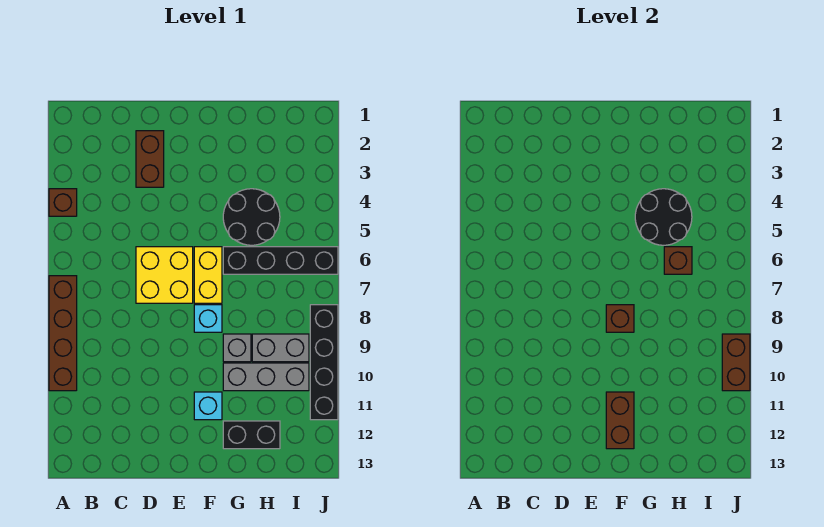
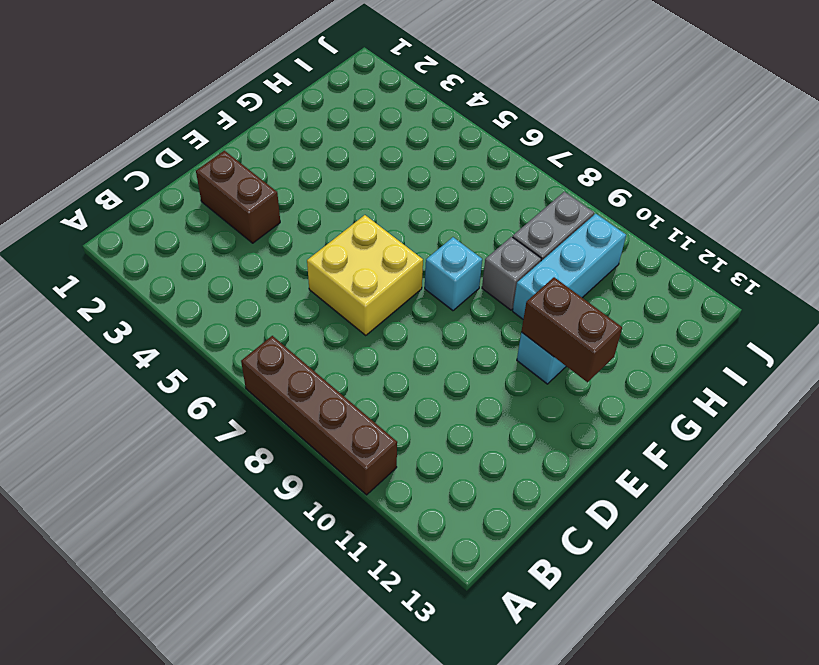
cyan brick G10:I10 level 1 -> grey brick G10:I10 level 1
none -> brown brick A4 level 1
none -> yellow brick F6:F7 level 1
none -> black round brick G4:H5 level 1

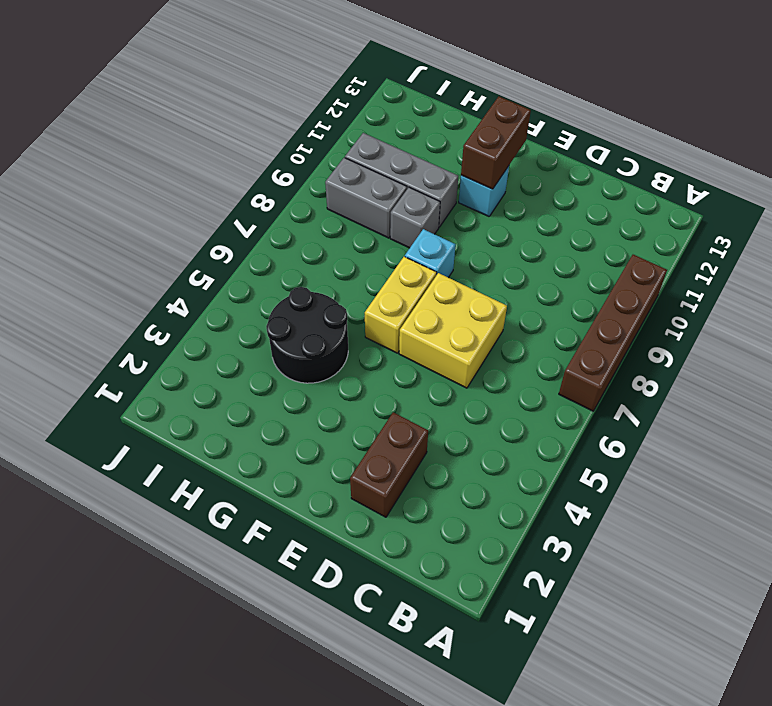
none -> brown brick A4 level 1
none -> black brick G6:J6 level 1
none -> black brick G12:H12 level 1

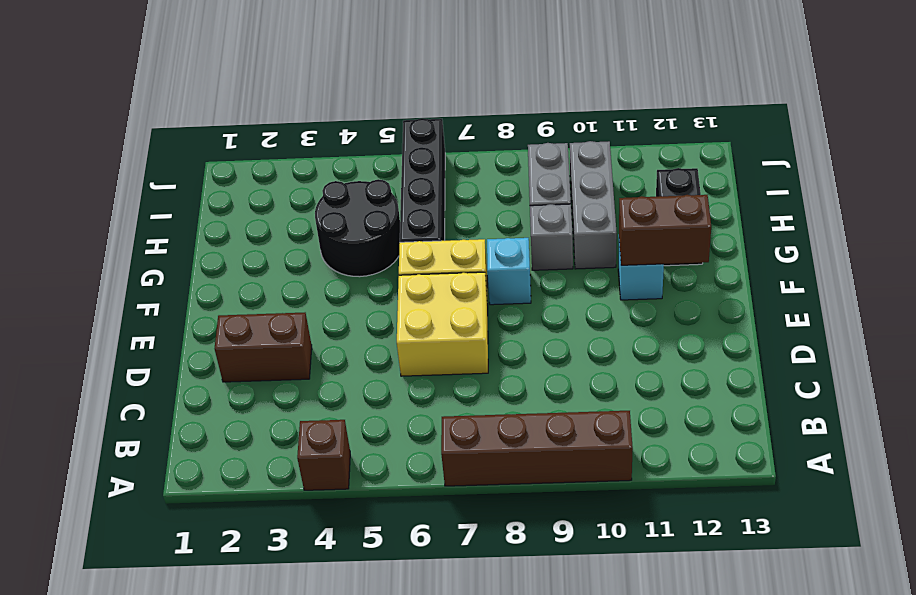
none -> black brick J8:J11 level 1
none -> brown brick F8 level 2
none -> black round brick G4:H5 level 2

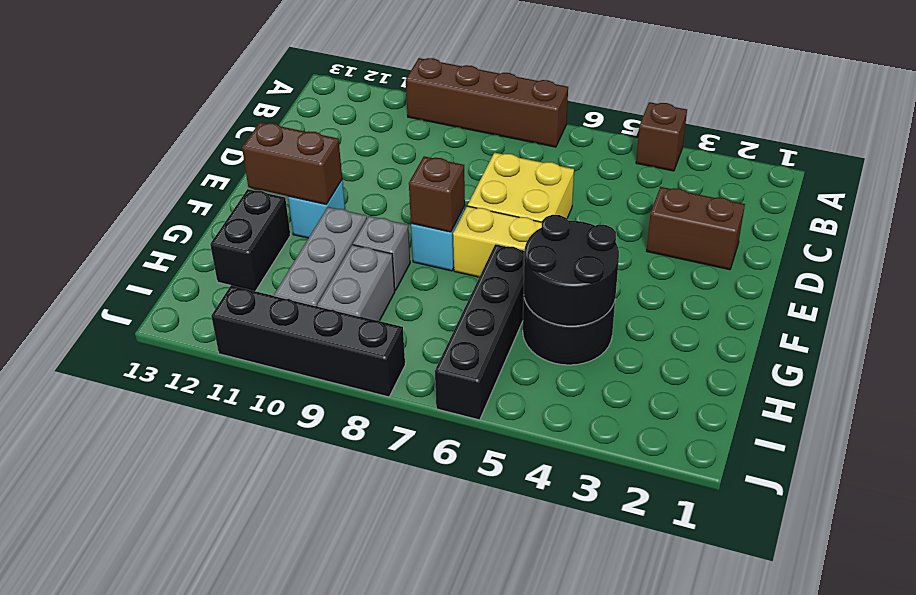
none -> brown brick H6 level 2
none -> brown brick J9:J10 level 2

